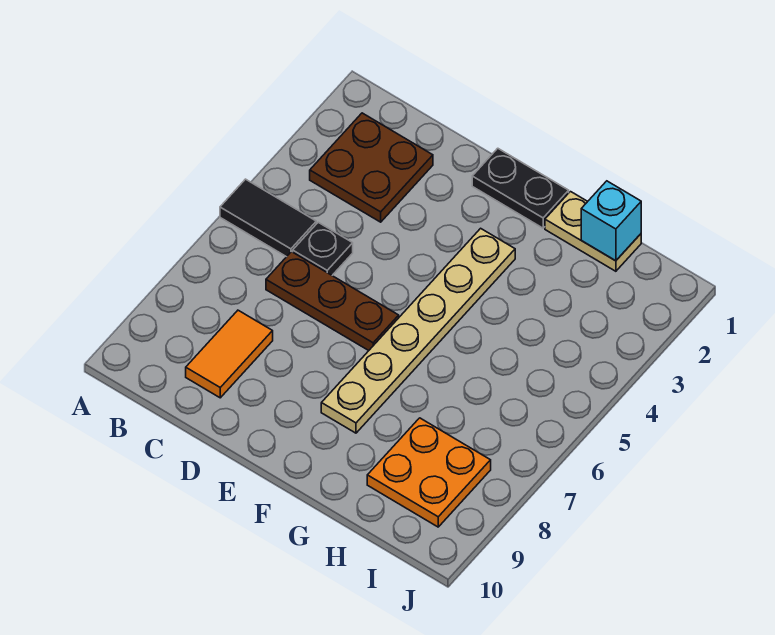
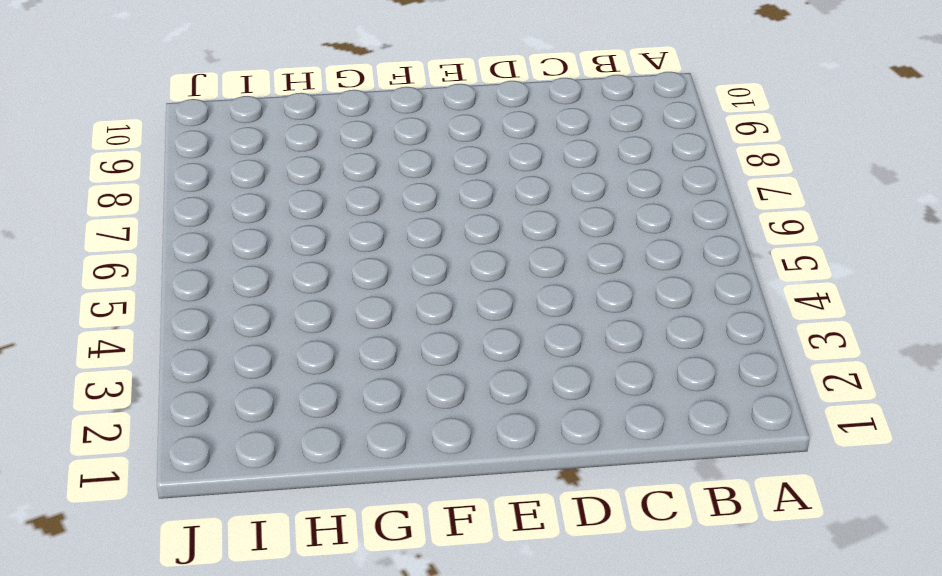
none -> black tile A5:B5 level 1
none -> brown plate B2:C3 level 1

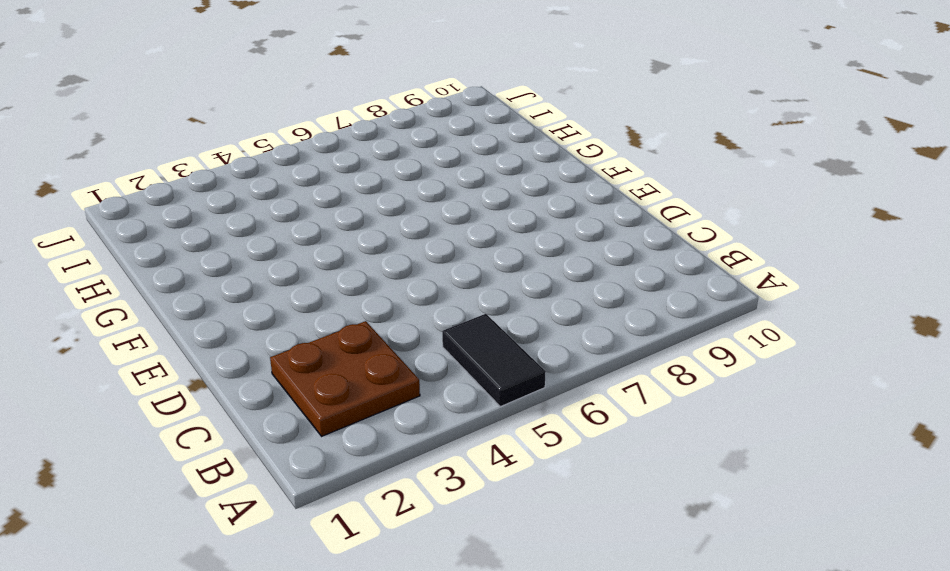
none -> black plate C5 level 1
none -> brown plate C6:E6 level 1

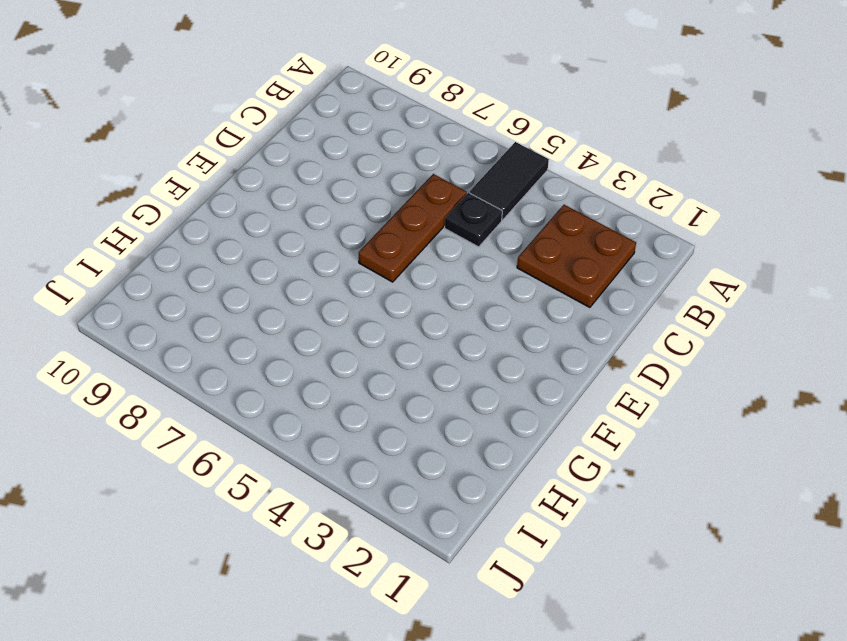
none -> orange tile C8:C9 level 1
none -> black plate E1:F1 level 1

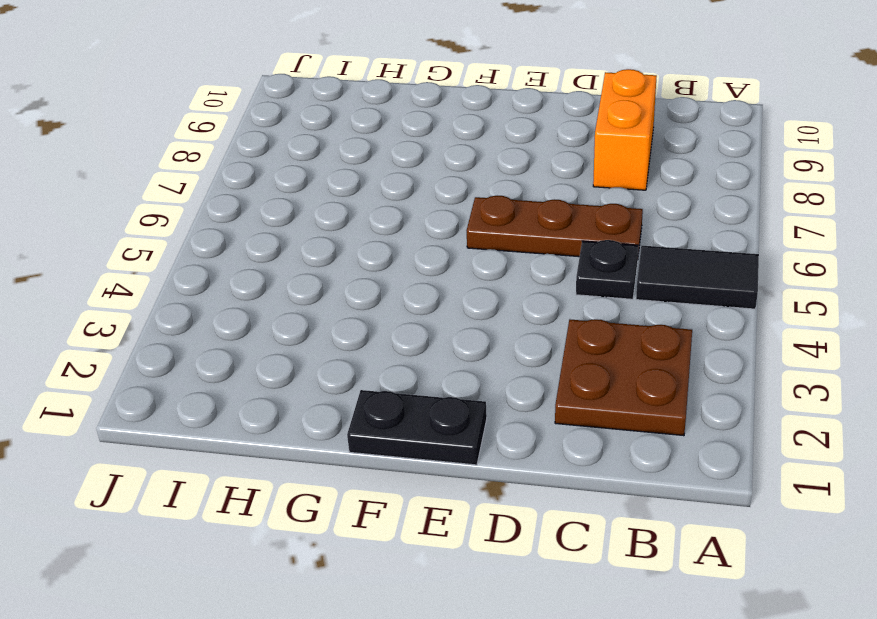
orange brick C8:C9 level 1 -> orange tile C8:C9 level 1
none -> tan plate F3:F8 level 1
none -> tan plate G1:H1 level 1

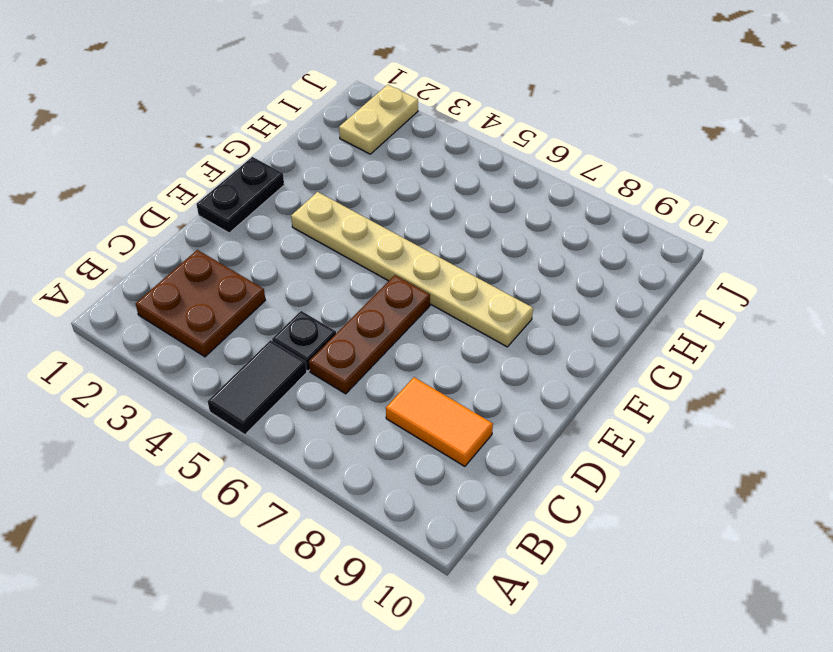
tan plate I2:J2 level 1 -> tan plate G1:H1 level 1
none -> orange plate H8:I9 level 1
none -> cyan brick H1 level 2

